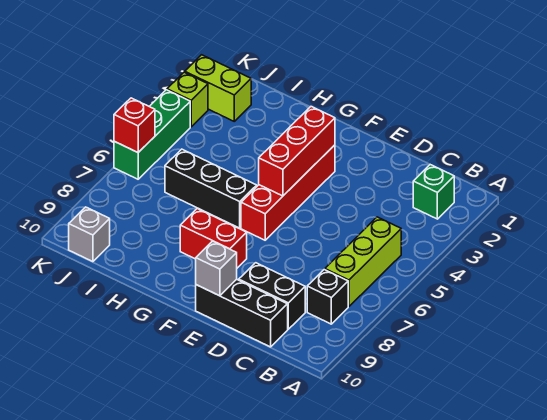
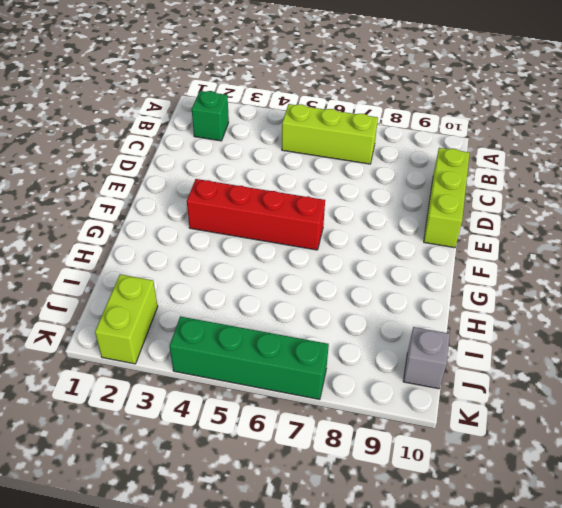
lime brick C10:E10 level 1 -> black brick C10:E10 level 1
green brick K4:K7 level 1 -> green brick K4:K6 level 1
none -> black brick B8 level 1
none -> black brick C9:D9 level 1
none -> red brick F8:G8 level 1

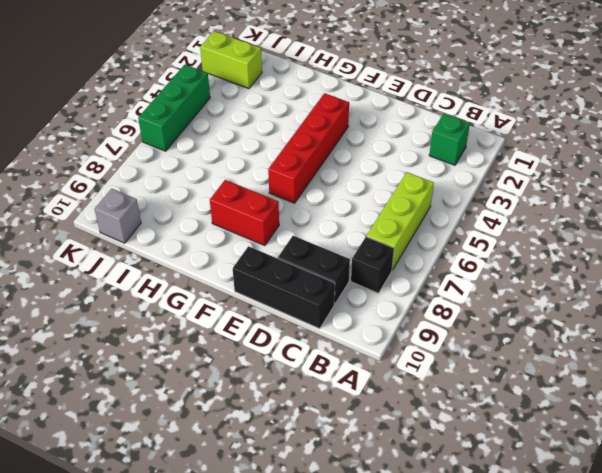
none -> black brick G6:I6 level 1
none -> lime brick K3 level 1
none -> grey brick E10 level 2

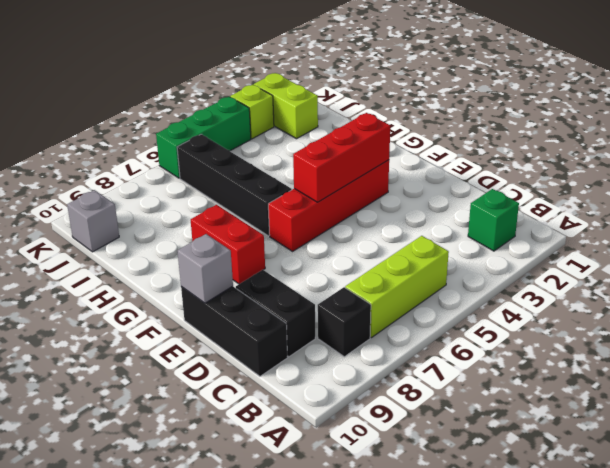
black brick G6:J6 level 1 -> black brick G6:I6 level 1
none -> red brick K6 level 2

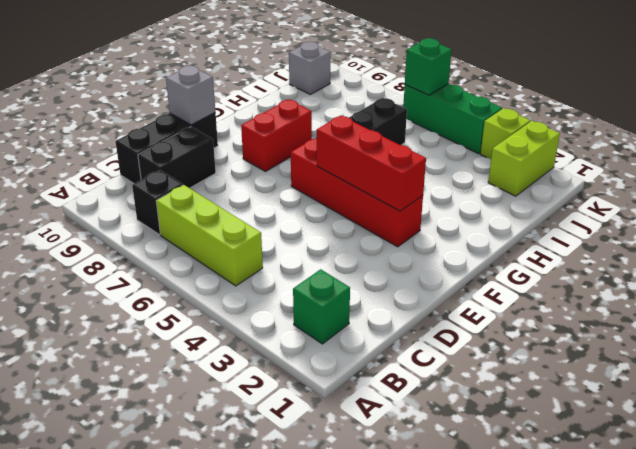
green brick K6 level 2 -> red brick K6 level 2

